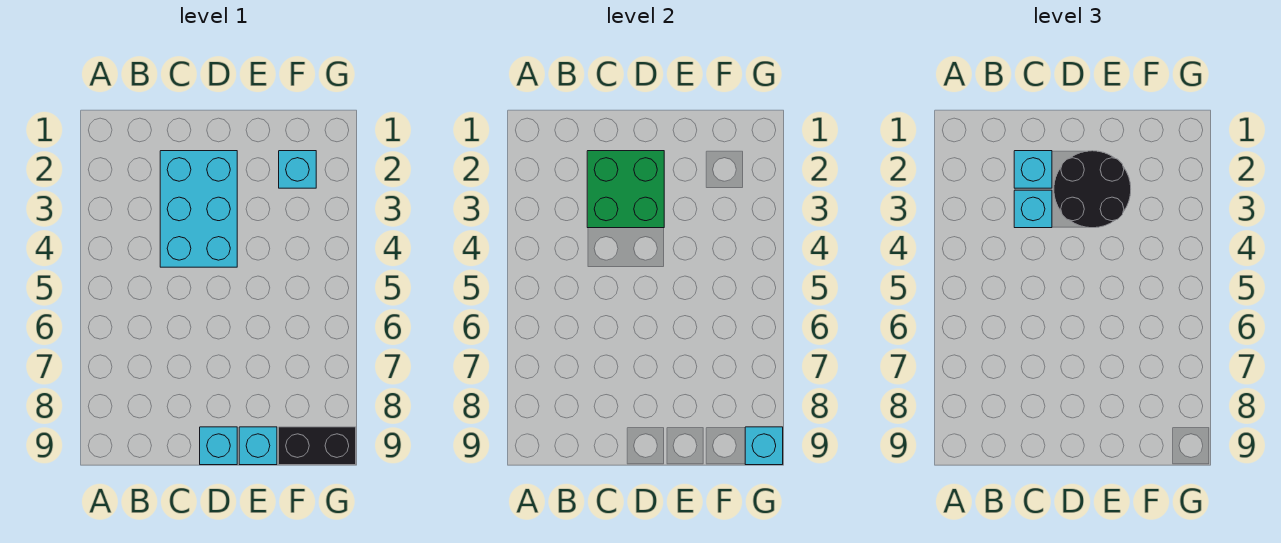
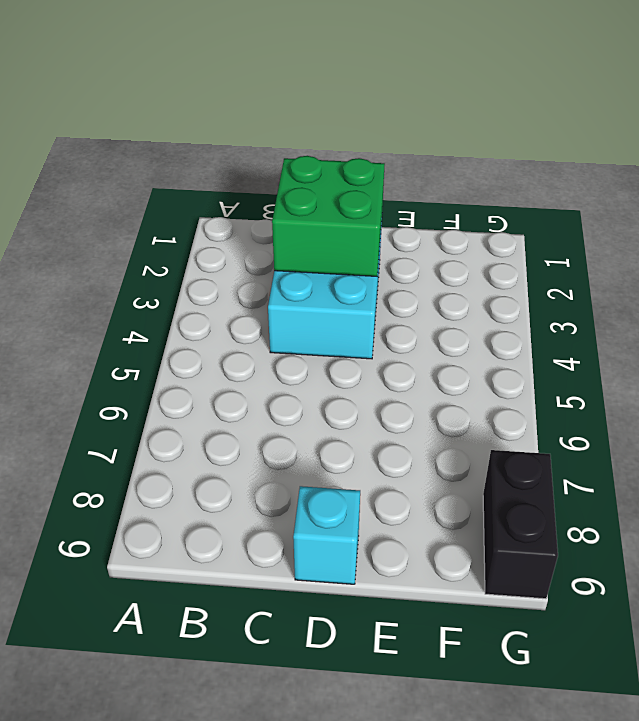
black brick G8:G9 level 1 -> black brick F9:G9 level 1
none -> cyan brick E9 level 1
none -> cyan brick F2 level 1

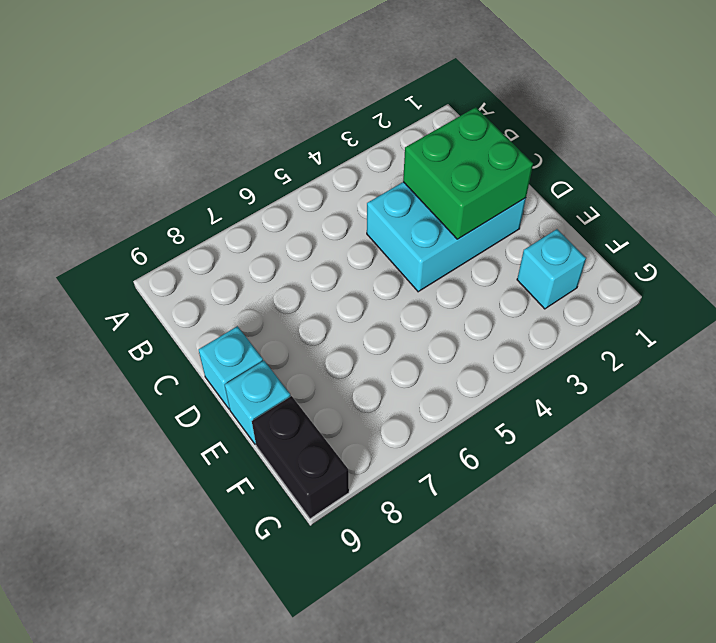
none -> cyan brick G9 level 2
none -> cyan brick C2 level 3

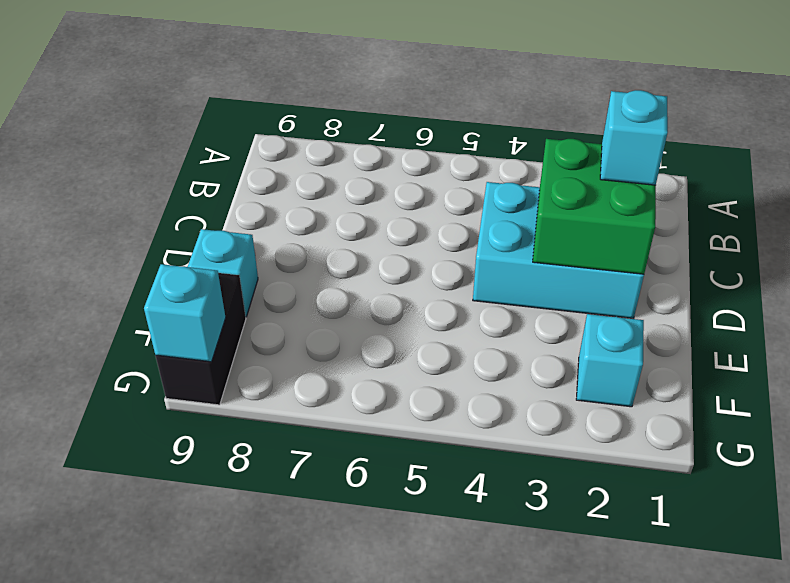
none -> cyan brick D9 level 1
none -> cyan brick C3 level 3

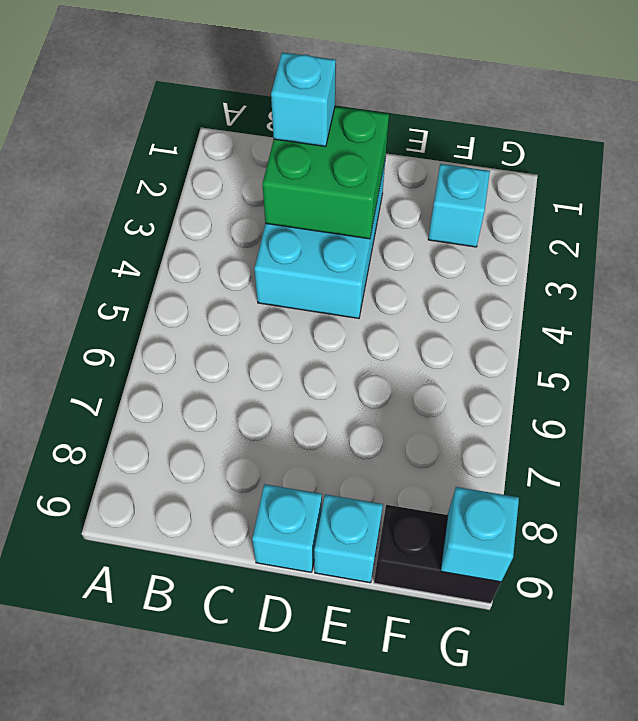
none -> cyan brick C3 level 3
none -> black round brick D2:E3 level 3

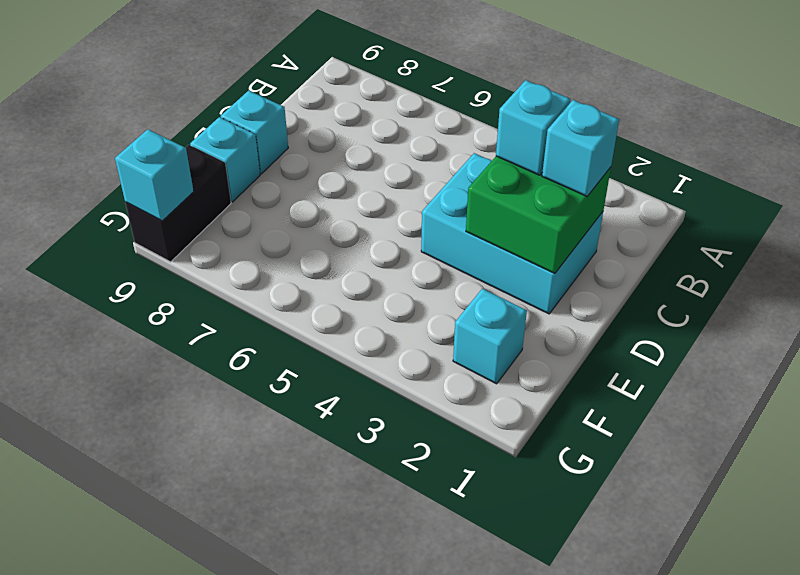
none -> black round brick D2:E3 level 3

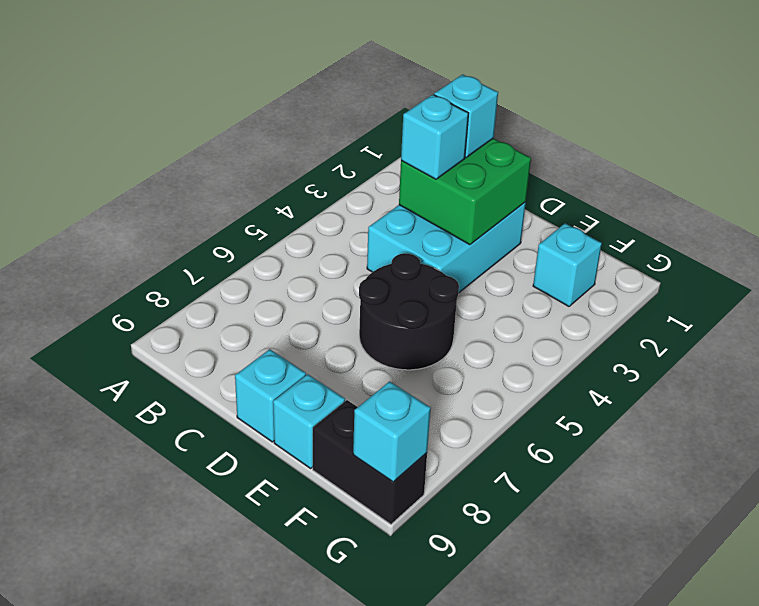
black round brick D5:E6 level 1 -> black round brick D2:E3 level 3

